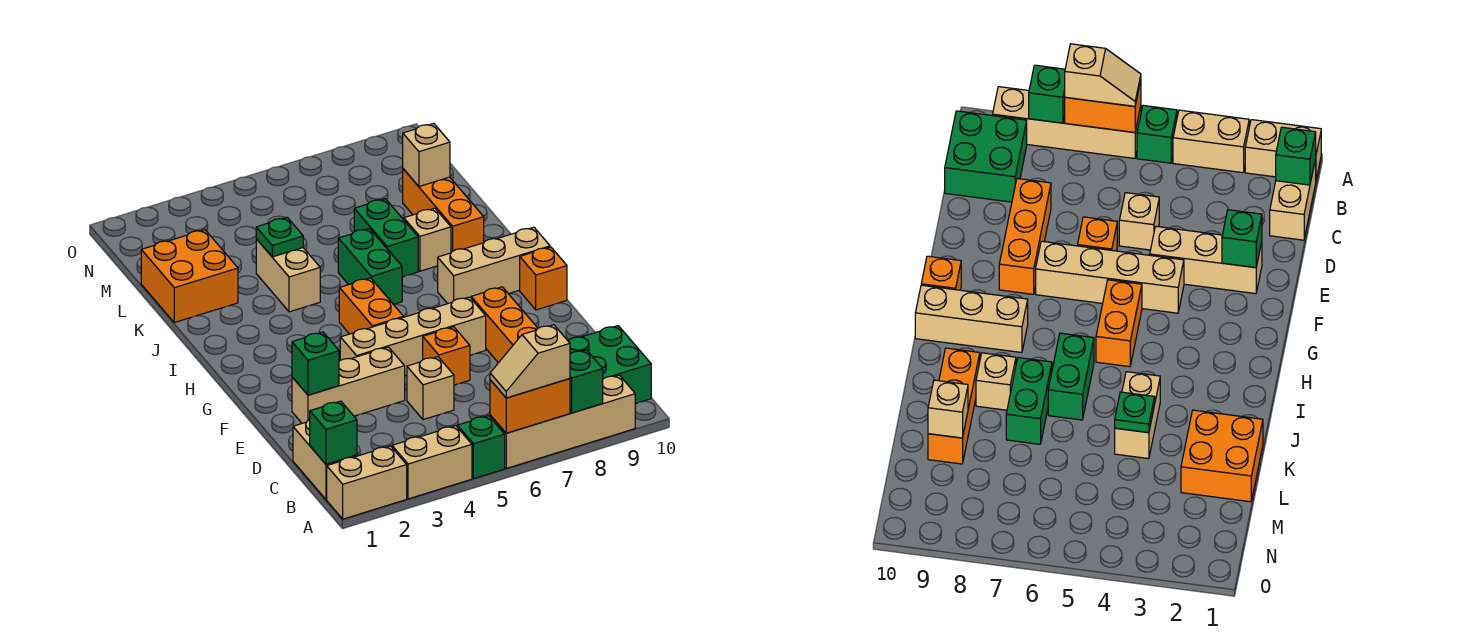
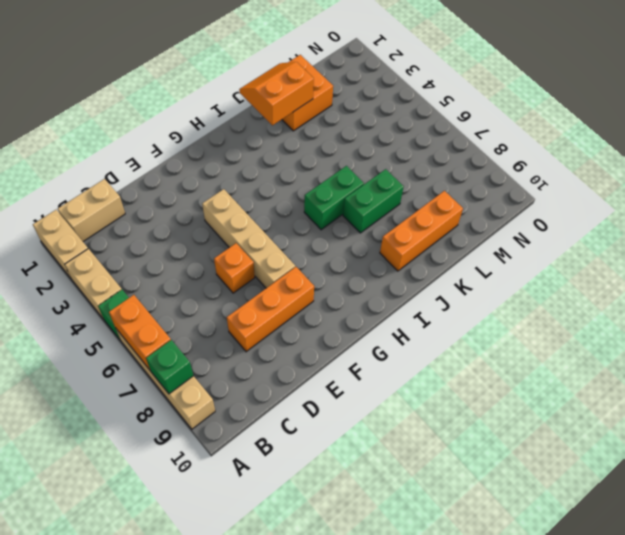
orange slope J1:K2 level 2 top 2 -> none
none -> green brick B9:C10 level 1
none -> tan brick D5 level 1
none -> tan brick E2:E4 level 1

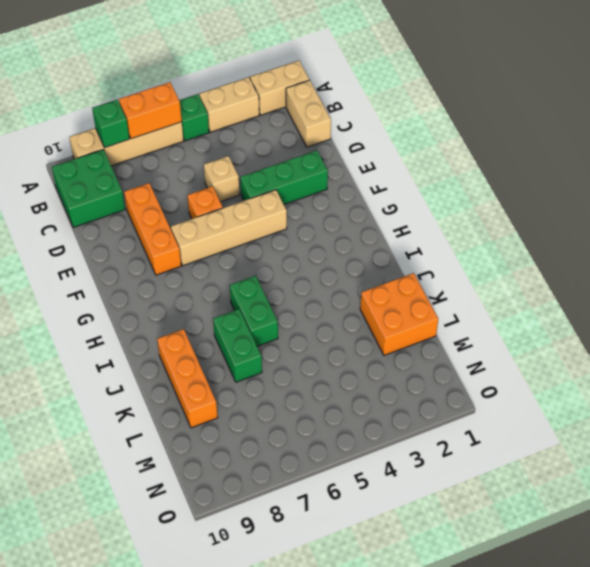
green brick E2:E4 level 1 -> tan brick E2:E4 level 1
none -> orange brick G5:H5 level 1
none -> orange brick G10 level 1
none -> tan brick H8:H10 level 1

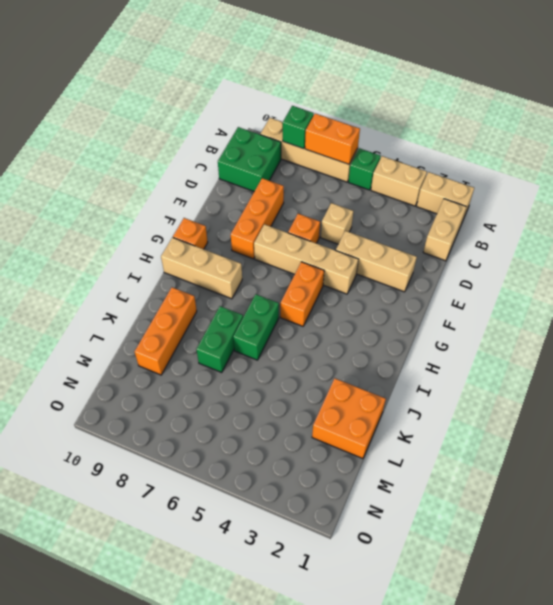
none -> tan brick J4:K4 level 1
none -> tan brick J8 level 1
none -> green brick B1 level 2

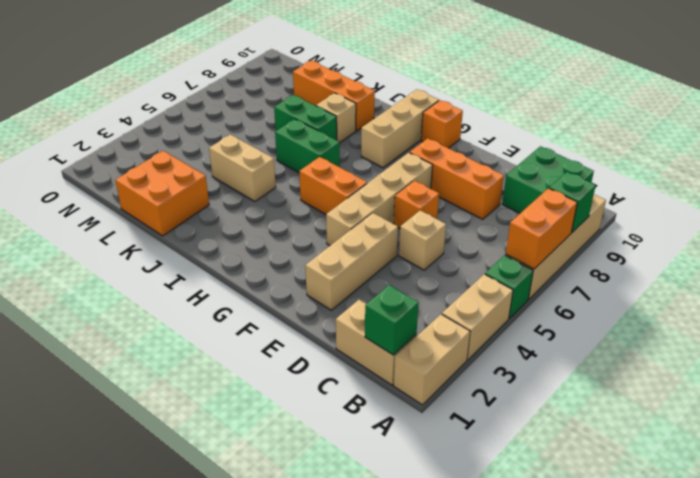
none -> green brick E2 level 2
none -> green plate K4 level 2
none -> tan brick L9 level 2

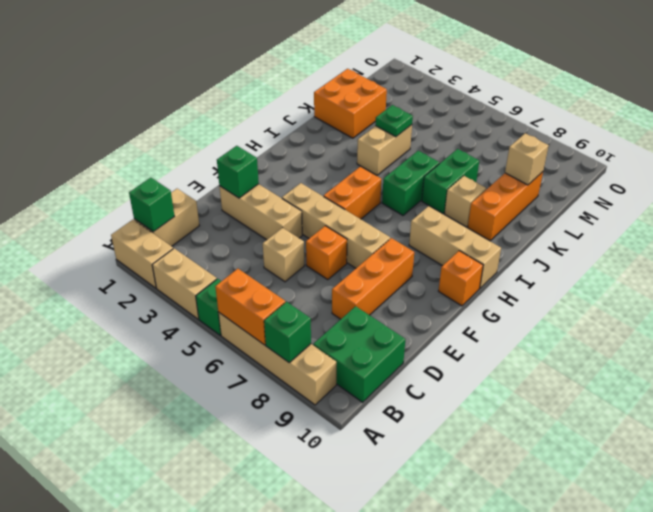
none -> tan slope A6:A7 level 3 top 7

